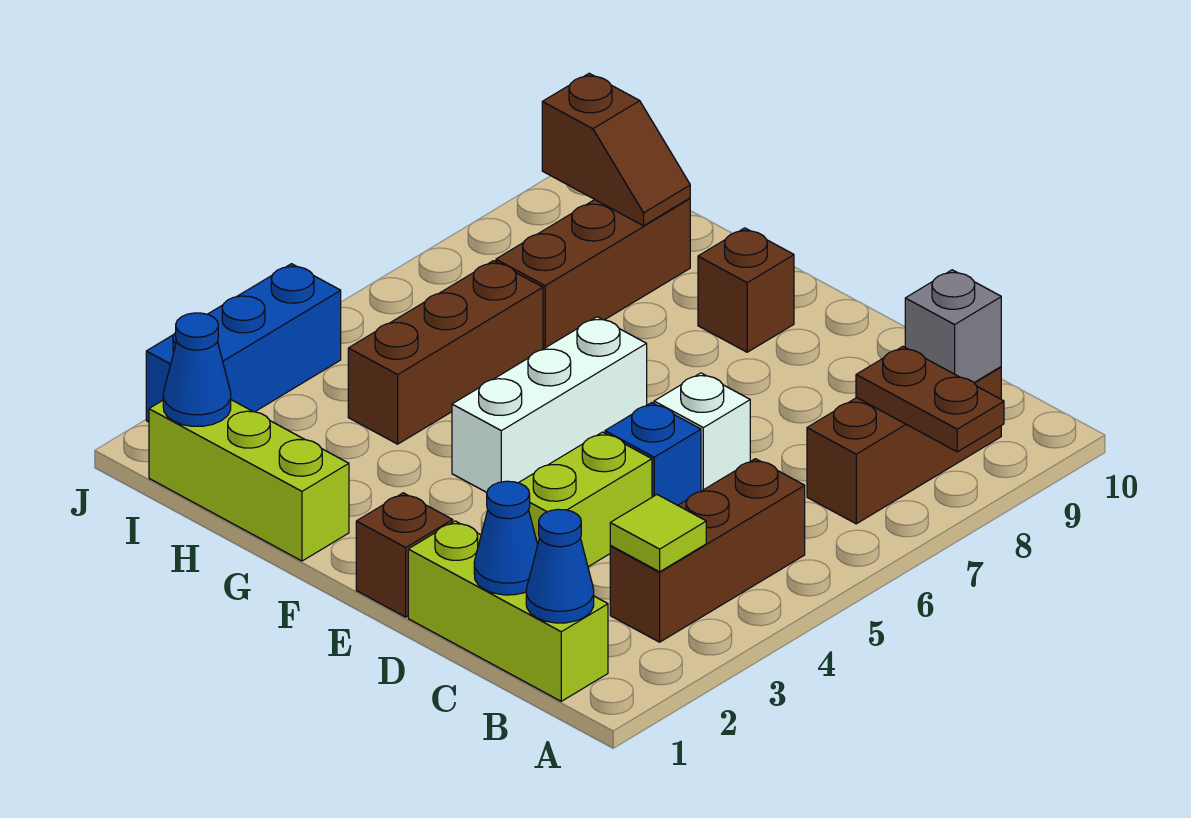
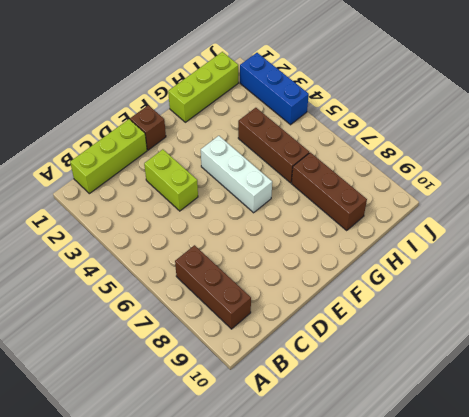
none -> brown brick B3:B5 level 1
none -> blue brick D5 level 1
none -> white brick D6 level 1

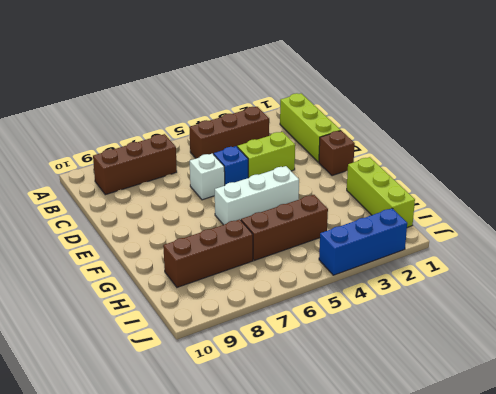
none -> brown brick F9 level 1
none -> brown plate A8:B8 level 2
none -> blue cone B1 level 2

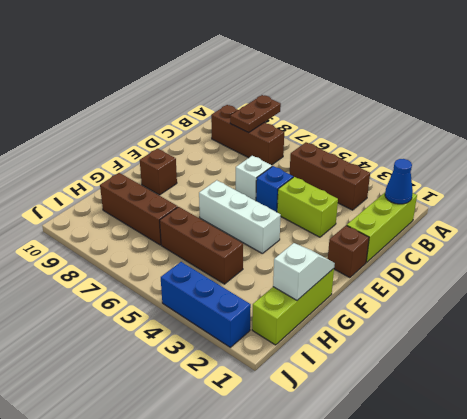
white slope G1:H1 level 2 top H -> none
none -> lime tile B3 level 2
none -> grey brick B9 level 2
none -> blue cone C1 level 2

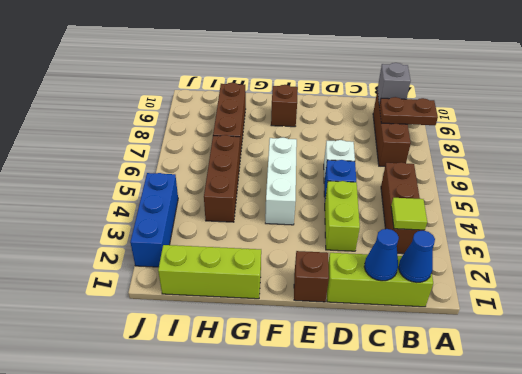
none -> brown slope H9:I9 level 2 top I
none -> blue cone I1 level 2

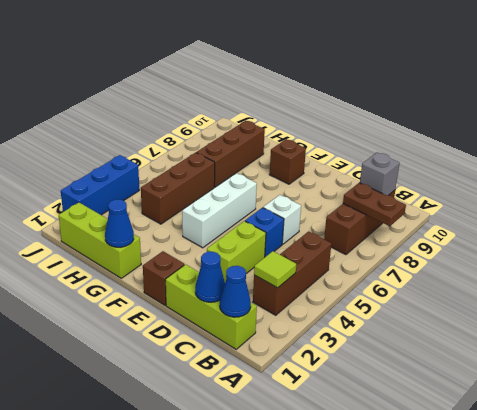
blue cone G1 level 2 -> blue cone I1 level 2
none -> brown slope H9:I9 level 2 top I

